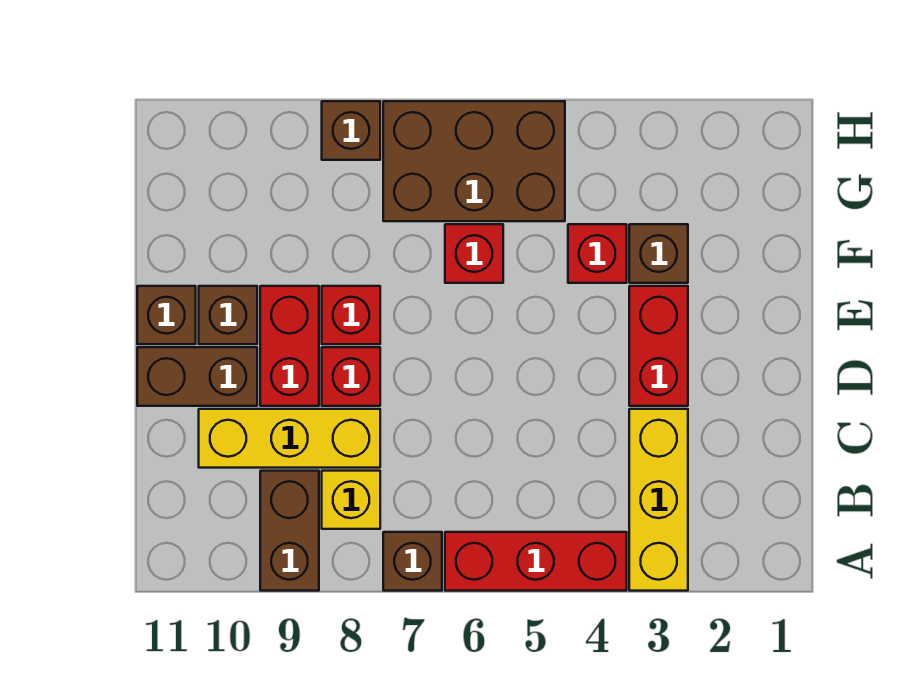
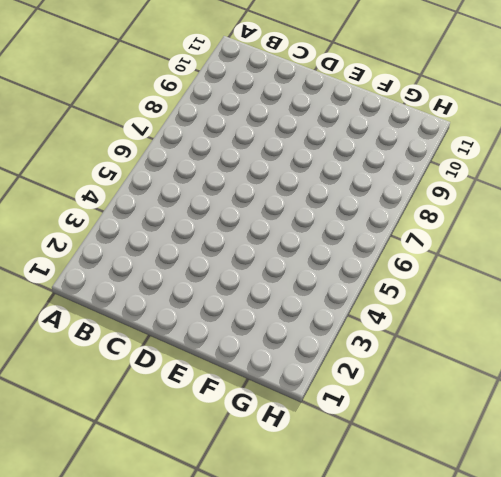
none -> yellow brick A3:C3 level 1
none -> red brick A4:A6 level 1
none -> brown brick A7 level 1

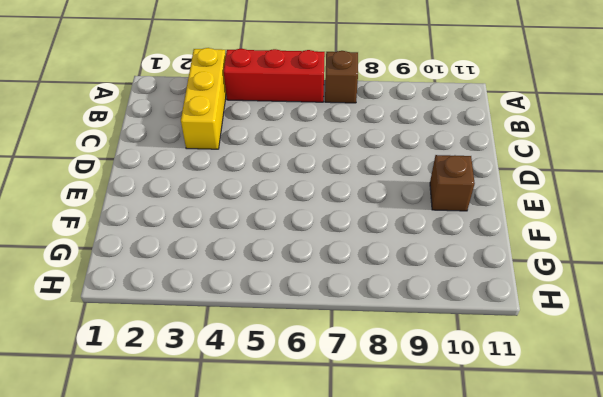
none -> brown brick A9:B9 level 1
none -> yellow brick B8 level 1
none -> yellow brick C8:C10 level 1

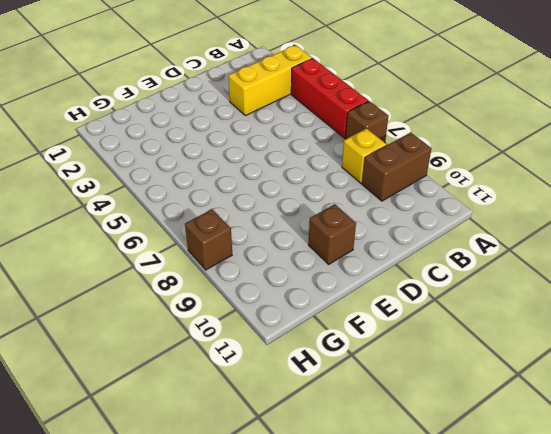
none -> yellow brick C8:C10 level 1
none -> red brick D3:E3 level 1
none -> red brick D8 level 1

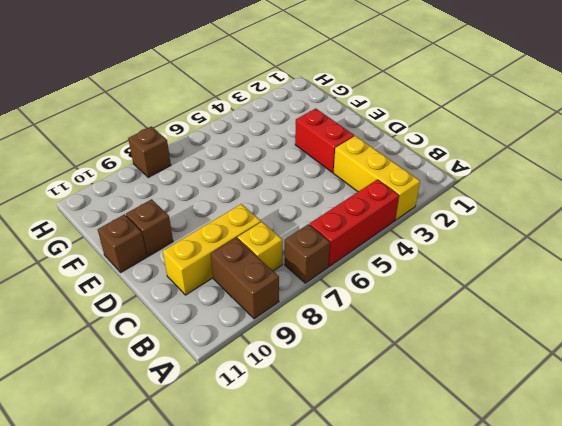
none -> red brick D8 level 1
none -> red brick D9:E9 level 1
none -> brown brick D10:D11 level 1

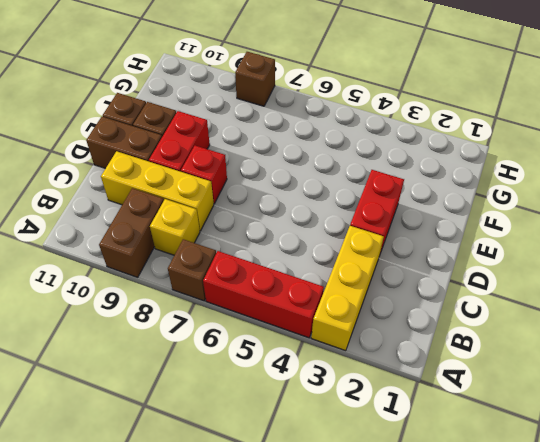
none -> red brick E8 level 1
none -> brown brick F3 level 1
none -> red brick F4 level 1

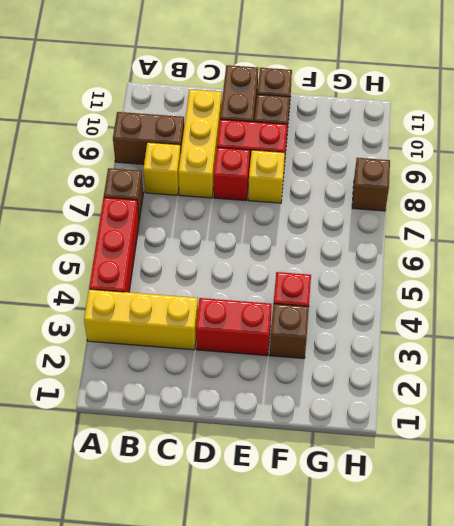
yellow brick E8 level 1 -> red brick E8 level 1
none -> red brick F6 level 1
none -> brown brick G5:H7 level 1

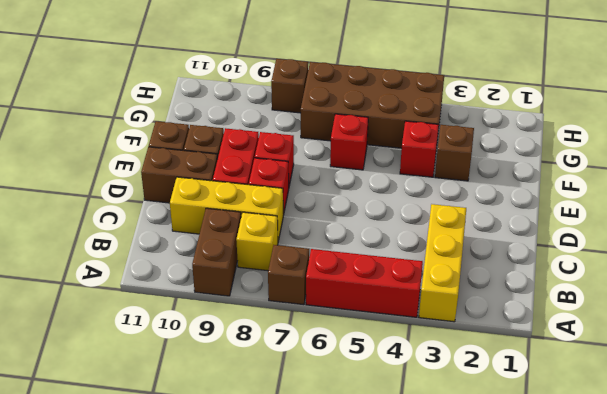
brown brick G4:H7 level 1 -> brown brick G5:H7 level 1
none -> red brick D3:E3 level 1

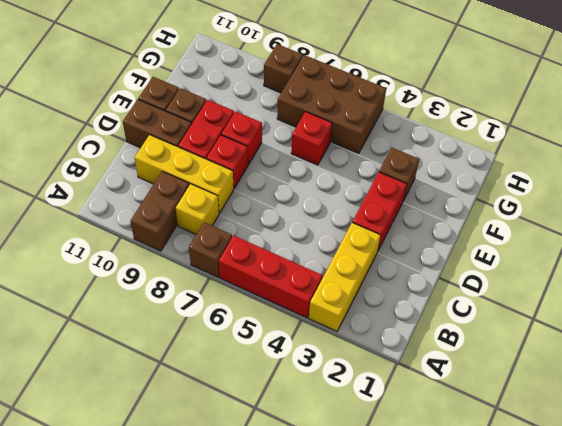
none -> red brick F4 level 1

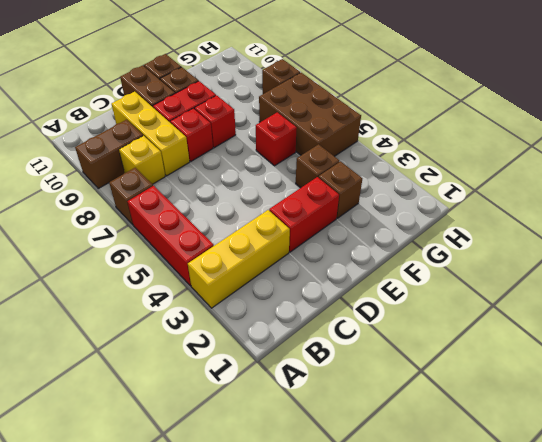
brown brick F4 level 1 -> red brick F4 level 1

